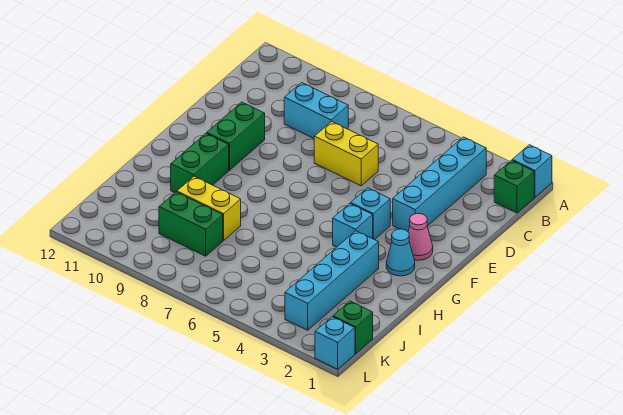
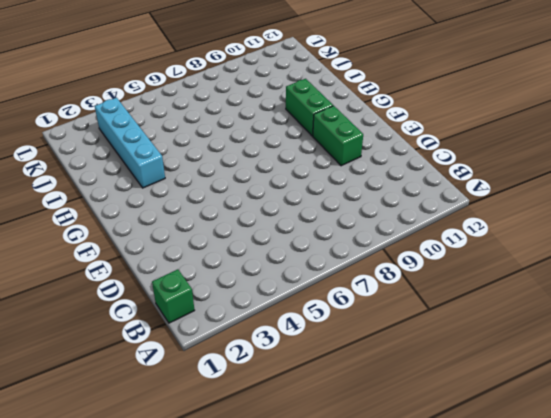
none -> cyan brick A1 level 1
none -> cyan brick B3:E3 level 1
none -> cyan brick C8:C9 level 1

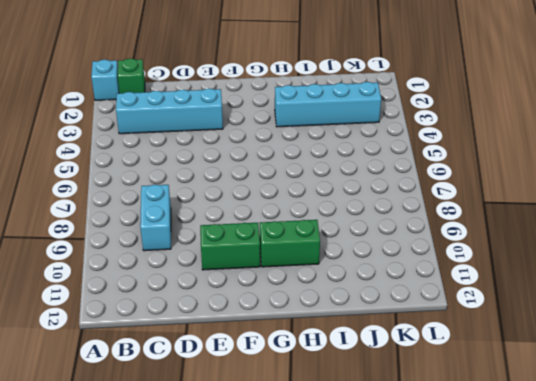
none -> yellow brick D6:D7 level 1
none -> pink cone F2 level 1
none -> cyan brick F4 level 1

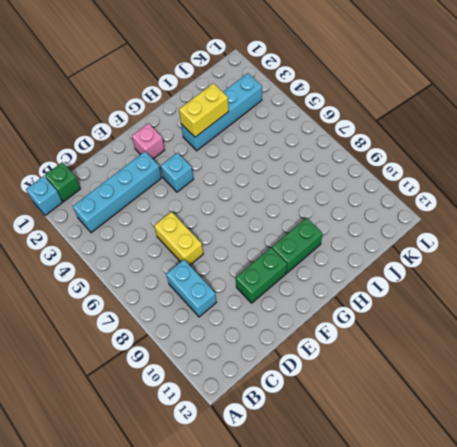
pink brick F2 level 1 -> pink cone F2 level 1
yellow brick H3:I3 level 2 -> yellow brick I8:I9 level 1
none -> cyan cone G2 level 1
none -> cyan brick G4 level 1
none -> green brick J8:J9 level 1

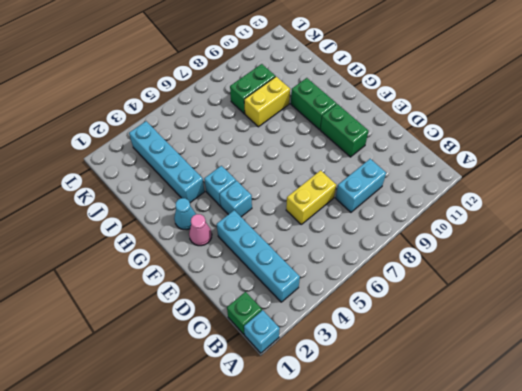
none -> green brick K1 level 1
none -> cyan brick L1 level 1

